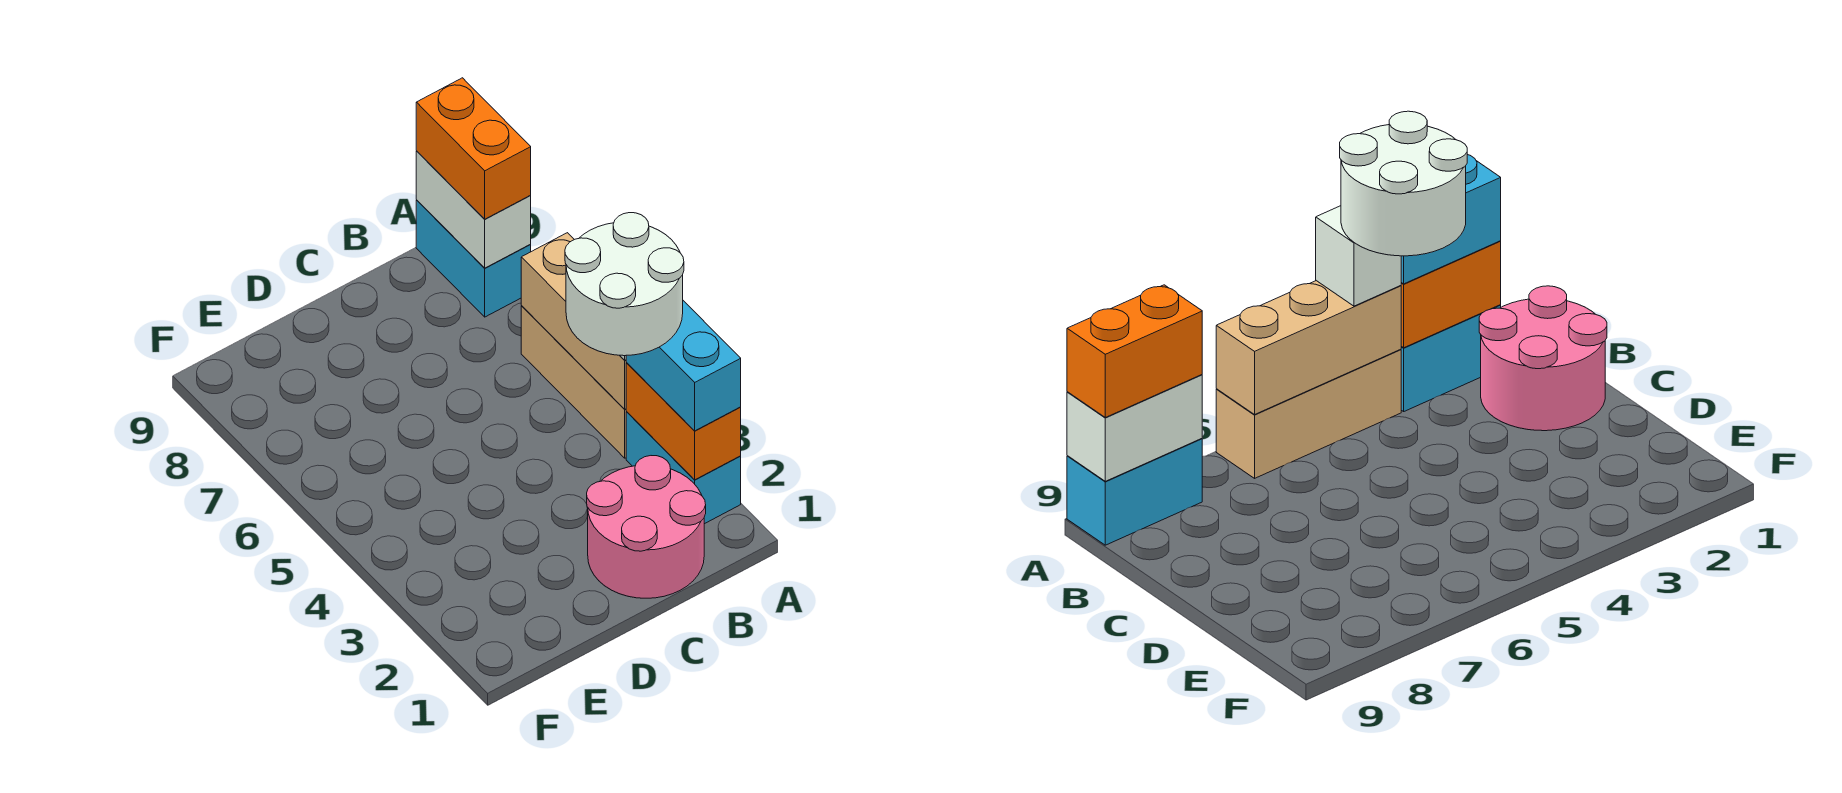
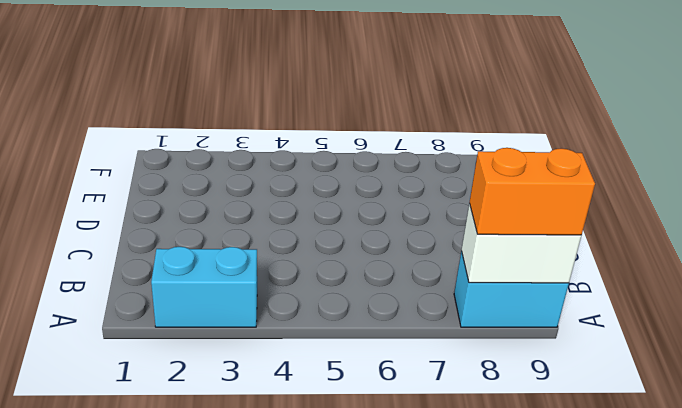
none -> tan brick A4:A6 level 1
none -> pink round brick B1:C2 level 1

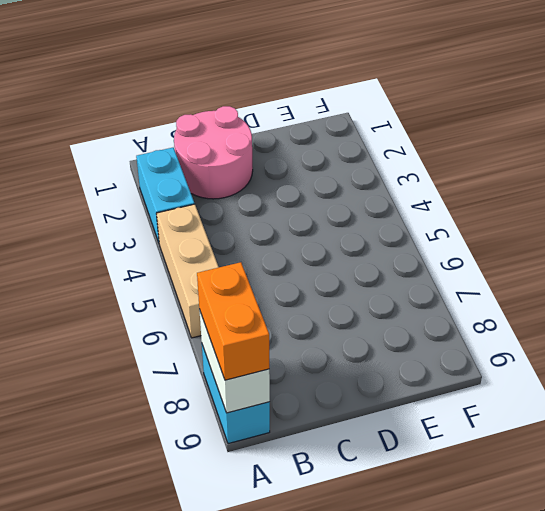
none -> orange brick A2:A3 level 2
none -> tan brick A4:A6 level 2

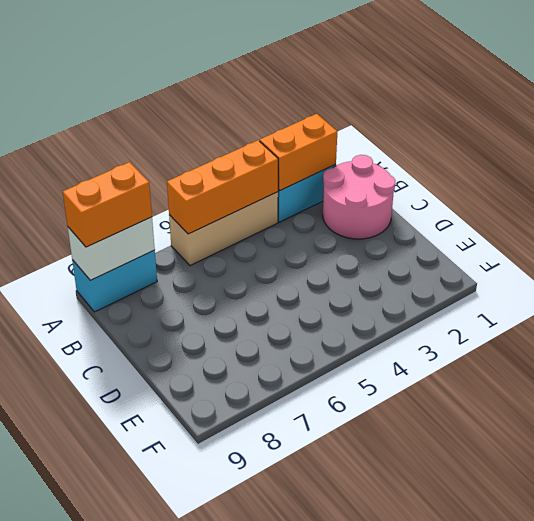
orange brick A4:A6 level 2 -> tan brick A4:A6 level 2
none -> cyan brick A2:A3 level 3
none -> white brick A4 level 3

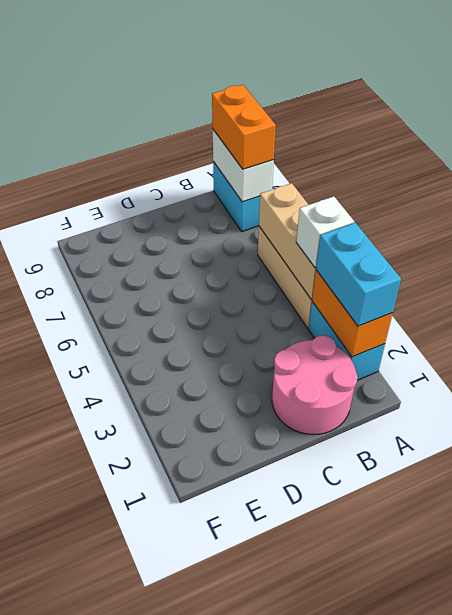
none -> white round brick A3:B4 level 4

